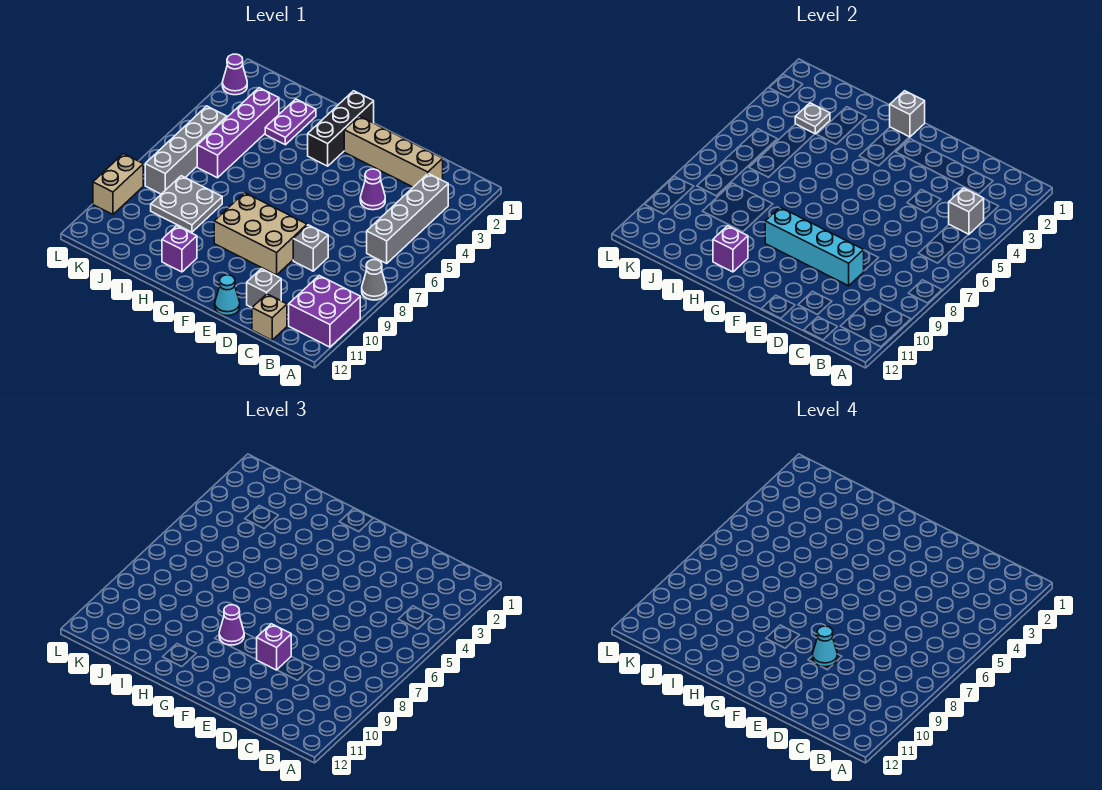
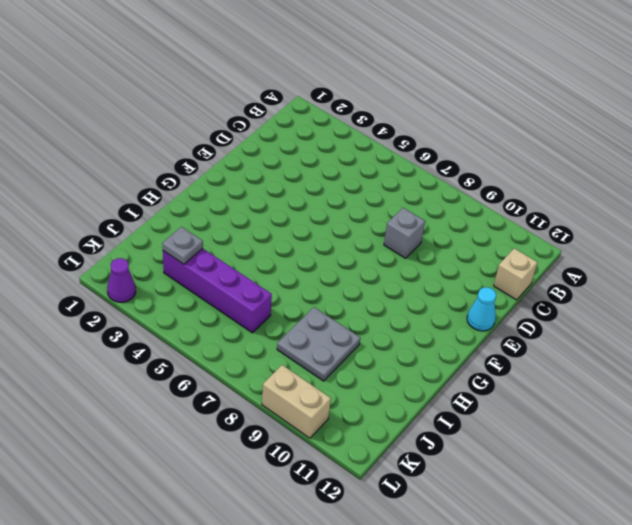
none -> grey cone A8 level 1
none -> purple brick A10:B11 level 1
none -> grey brick B3:B6 level 1

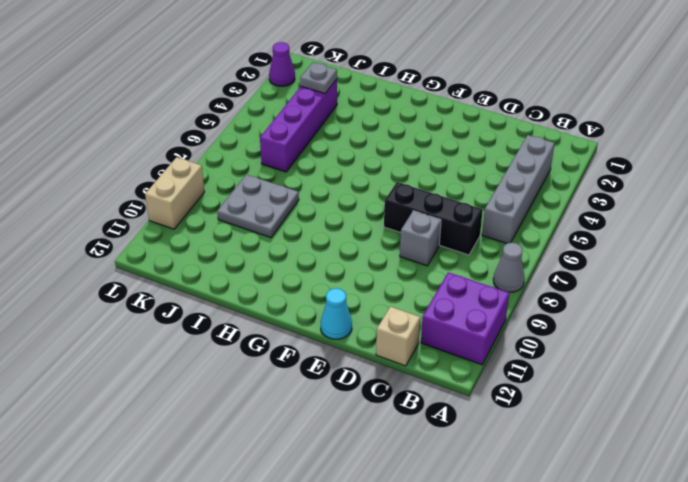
black brick C7:E7 level 1 -> black brick G1:G3 level 1
none -> tan brick C2:F2 level 1
none -> purple cone D4 level 1
none -> grey brick D11 level 1

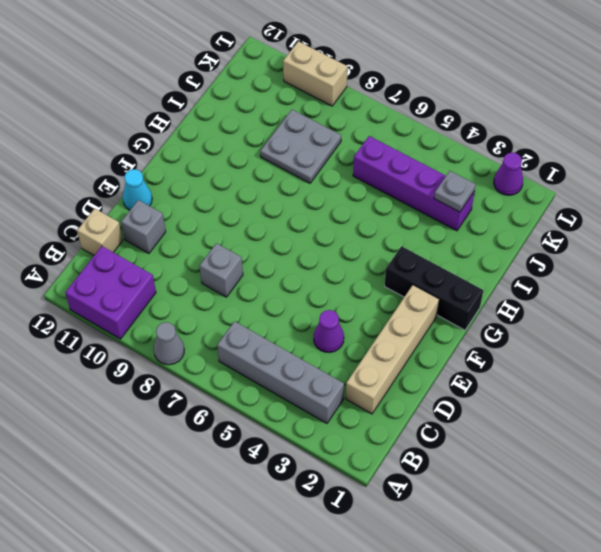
none -> tan brick E8:G9 level 1
none -> purple brick H11 level 1
none -> purple plate I2:I3 level 1

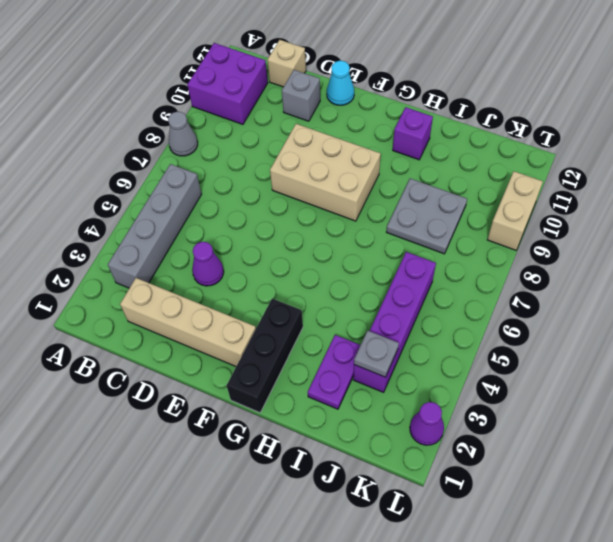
none -> grey brick D8 level 1
none -> grey brick K5:K8 level 1
none -> grey brick B4 level 2

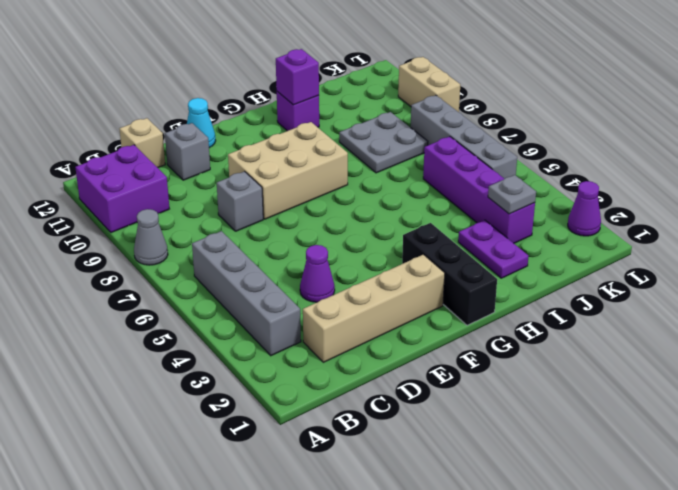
none -> grey brick B4 level 2
none -> cyan brick D9:G9 level 2
none -> grey brick G1 level 2

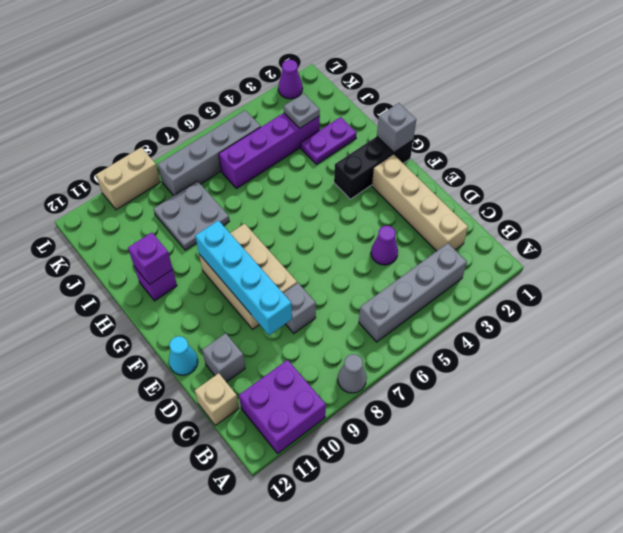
none -> grey brick B4 level 2
none -> purple brick E9 level 3
none -> purple cone G9 level 3

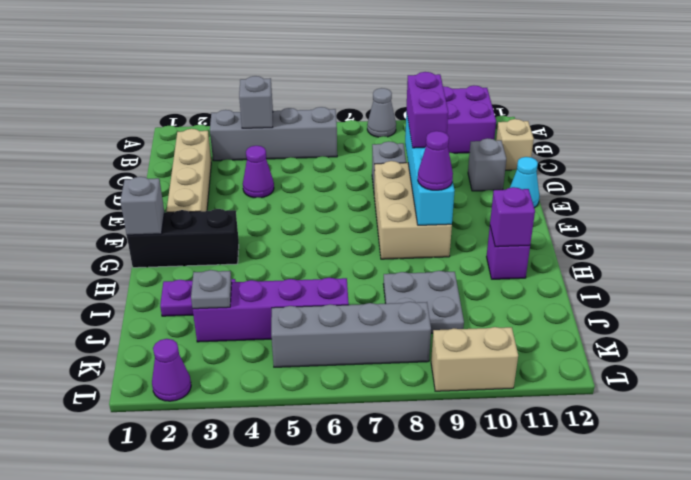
purple brick D9:E9 level 3 -> purple brick E9 level 3
none -> cyan cone E9 level 4

